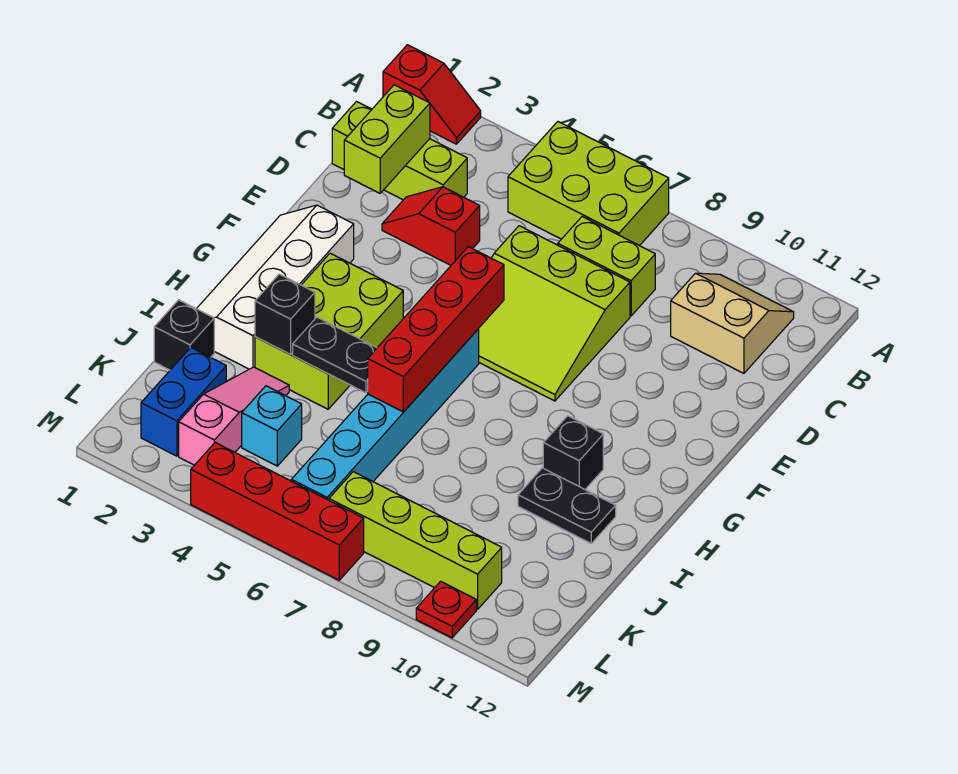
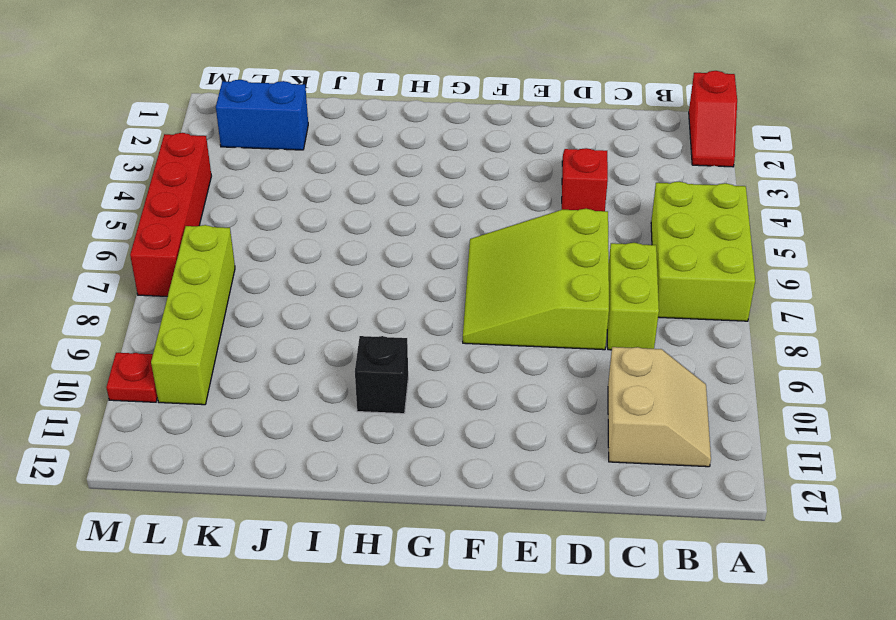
none -> lime brick C1:C3 level 1
none -> white slope F1:I2 level 1 top 2
none -> lime brick G3:I4 level 1

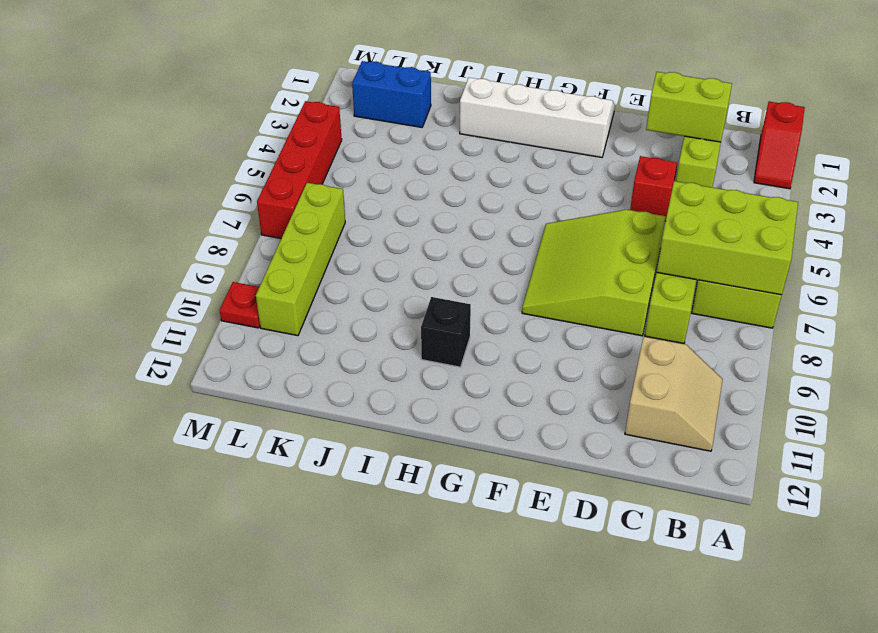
lime brick A6:C7 level 2 -> lime brick G3:I4 level 1
none -> cyan brick G6:L6 level 1
none -> black plate I10:I11 level 1
none -> black brick J1 level 1

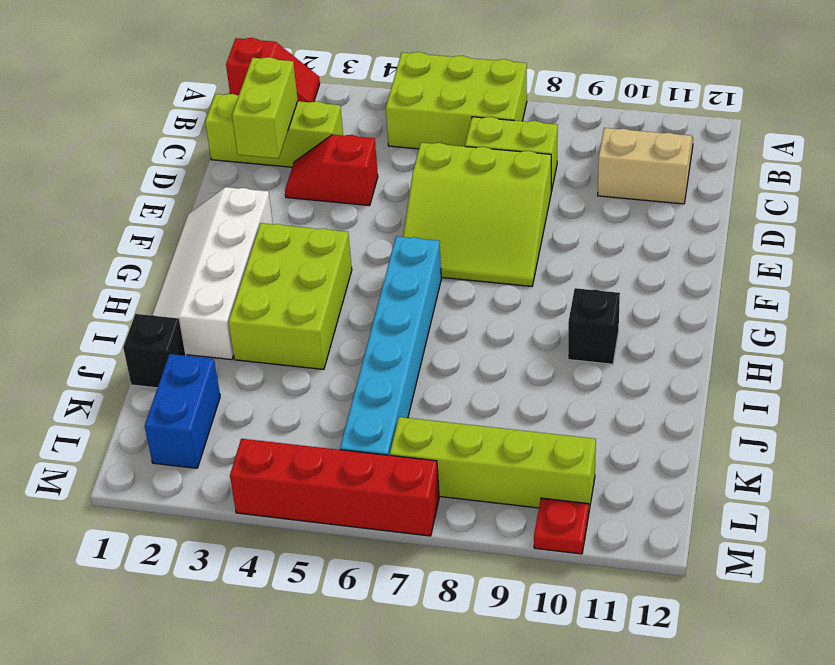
none -> black plate I10:I11 level 1
none -> pink slope J3:L3 level 1 top L
none -> cyan brick K4 level 1

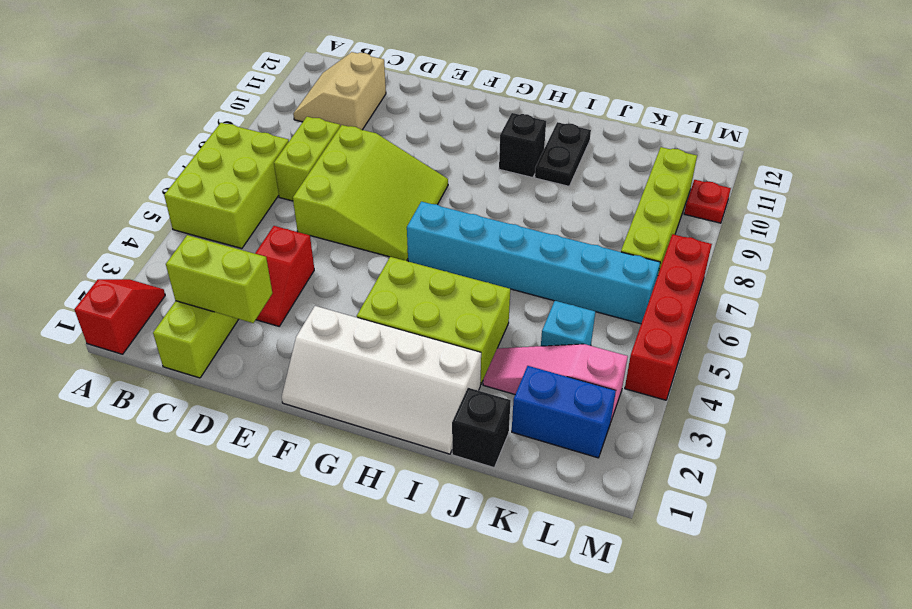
none -> red brick F6:I6 level 2
none -> black brick I3 level 2
none -> black plate I4:I5 level 2

